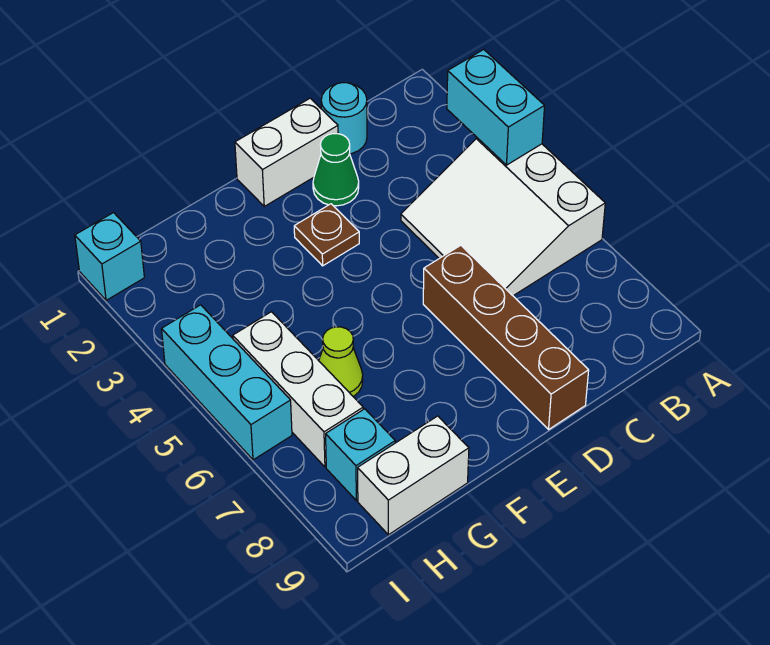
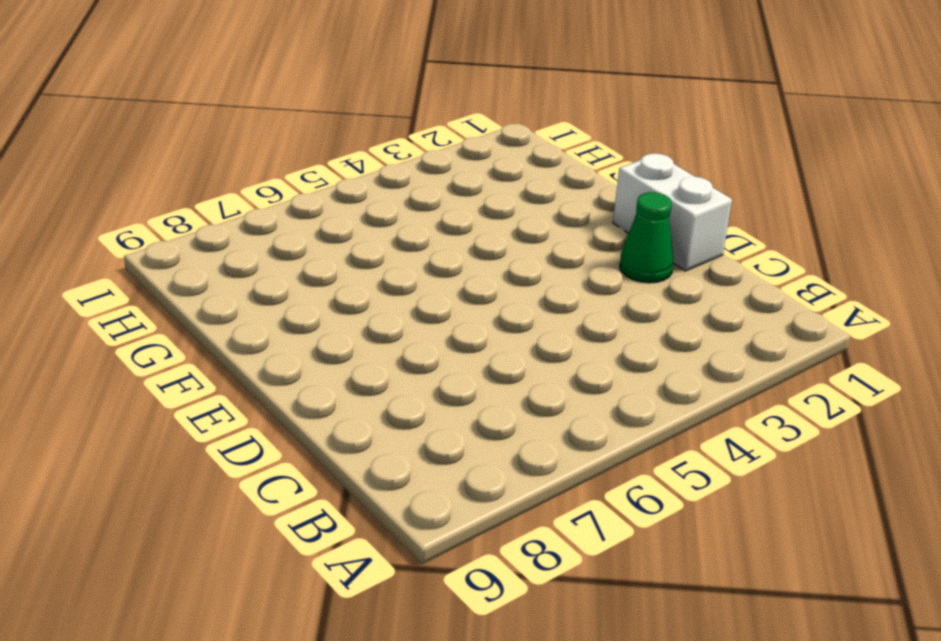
none -> white slope A4:C6 level 1 top A
none -> cyan round brick C1 level 1
none -> brown brick D6:D9 level 1

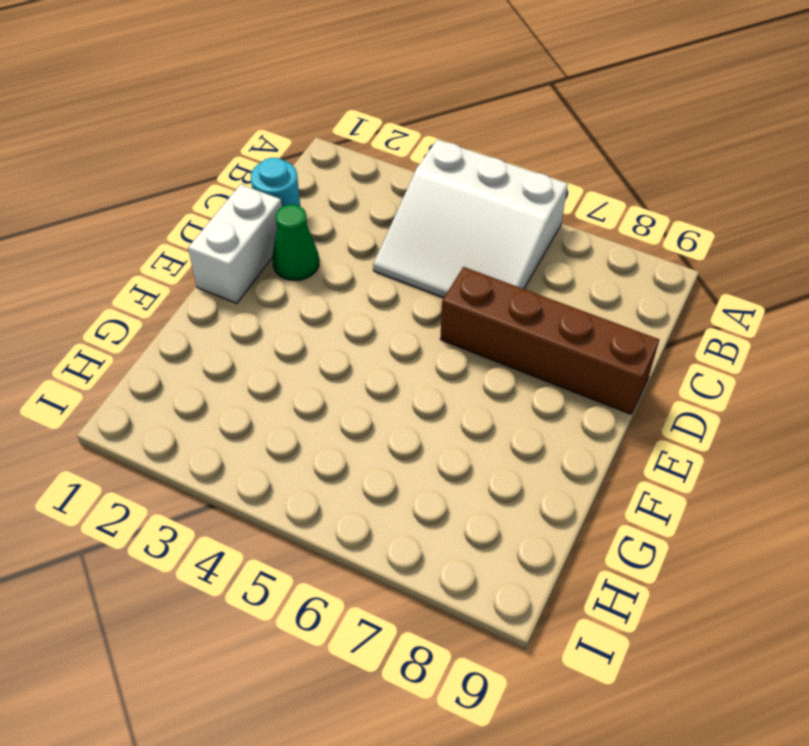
none -> brown plate E3 level 1
none -> lime cone G6 level 1
none -> white brick G9:H9 level 1

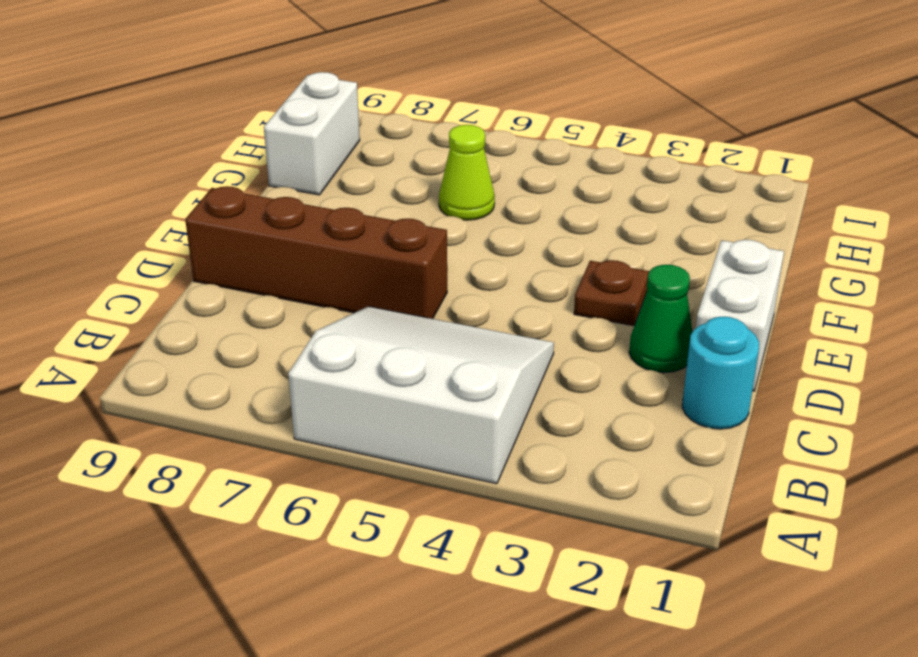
none -> white brick H5:H7 level 1
none -> cyan brick H8 level 1
none -> cyan brick I1 level 1

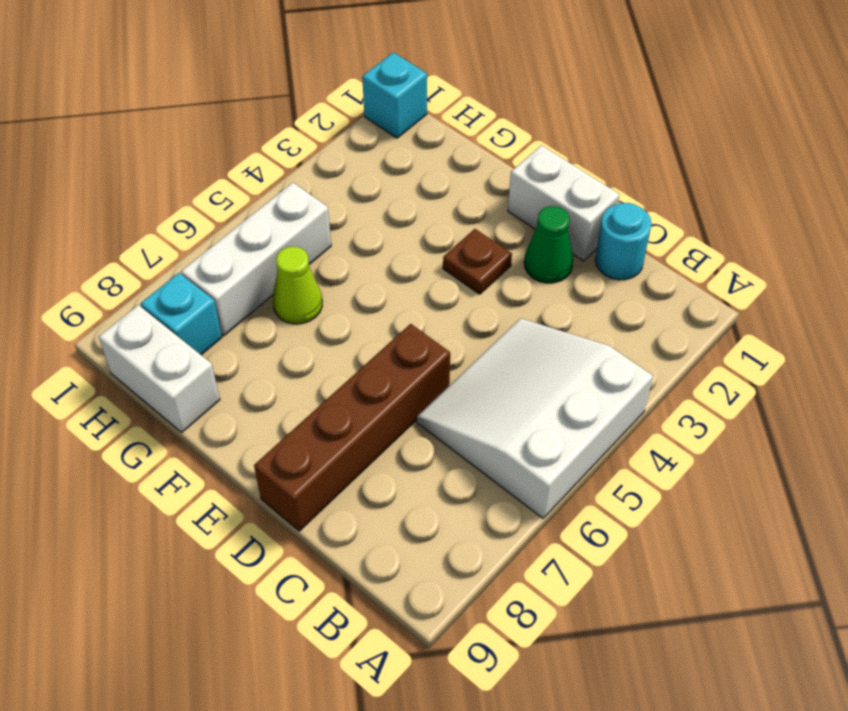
none -> cyan brick I4:I6 level 1
none -> cyan brick A3:A4 level 2

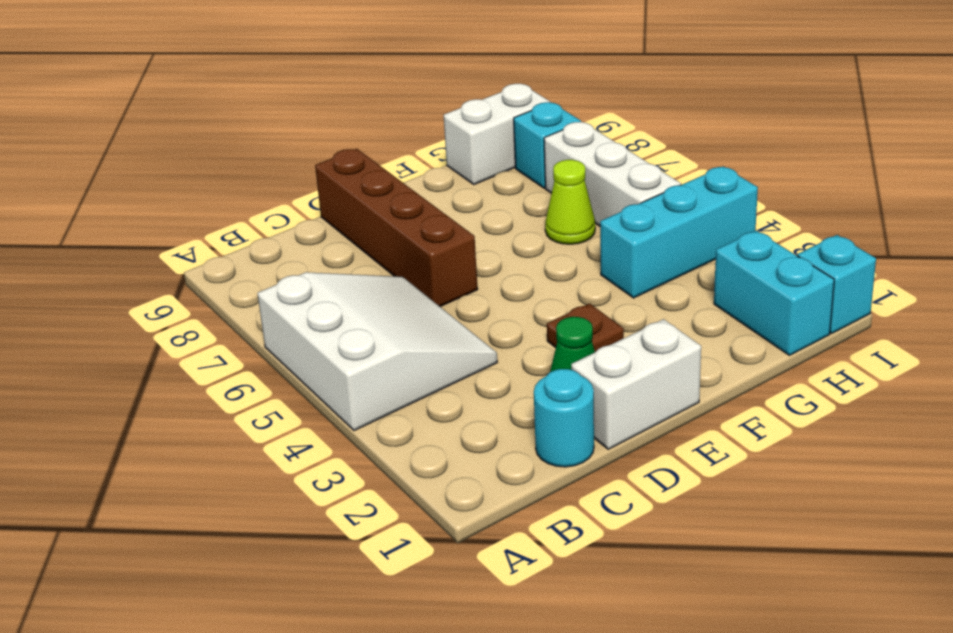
cyan brick G4:I4 level 1 -> cyan brick I4:I6 level 1
cyan brick H1:H2 level 1 -> cyan brick A3:A4 level 2

